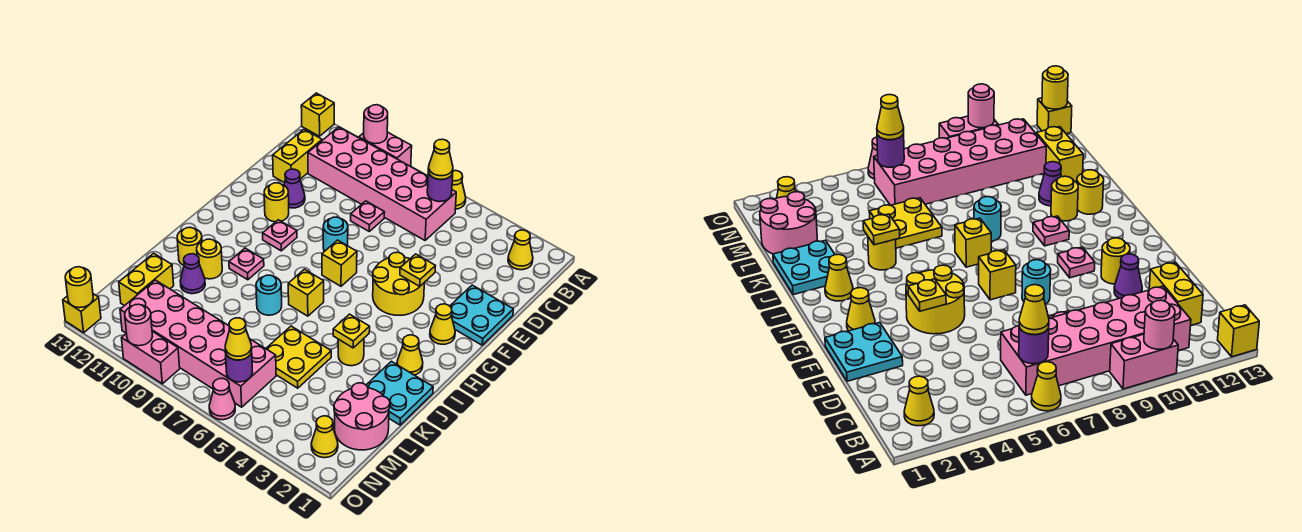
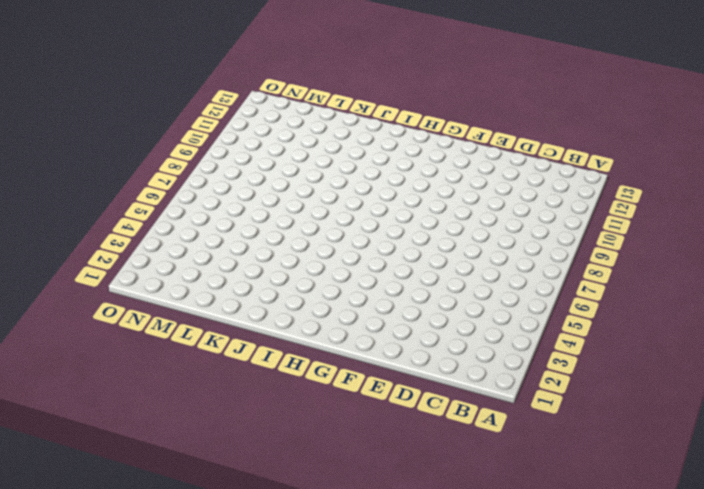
none -> yellow cone A6 level 1
none -> pink brick A9:A10 level 1
none -> yellow brick A13 level 1
none -> yellow cone B2 level 1

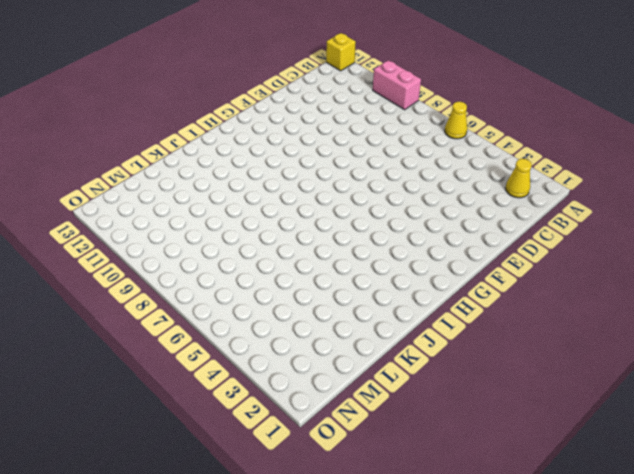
none -> pink brick B6:C11 level 1
none -> yellow brick C12:D12 level 1
none -> pink plate D8 level 1
none -> cyan plate E1:F2 level 1

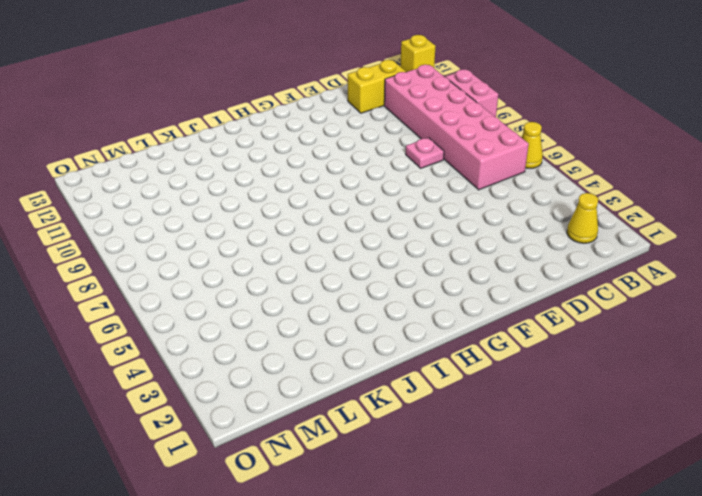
none -> cyan plate E1:F2 level 1
none -> purple cone E11 level 1
none -> yellow round brick F4:G5 level 1
none -> cyan round brick F8 level 1

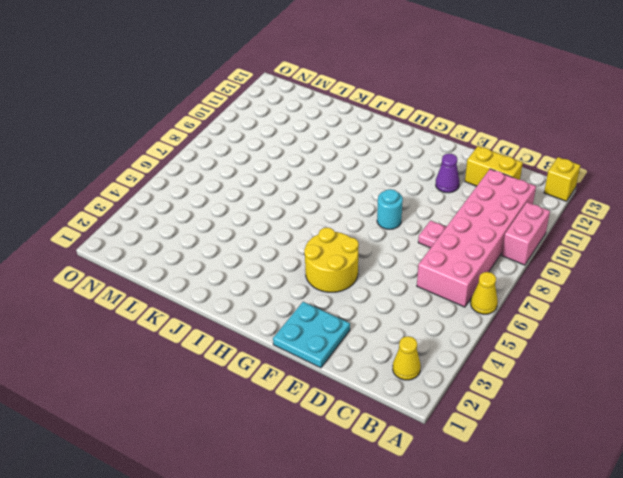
none -> yellow round brick F11 level 1
none -> yellow cone G2 level 1
none -> yellow brick G7 level 1
none -> pink plate G10 level 1

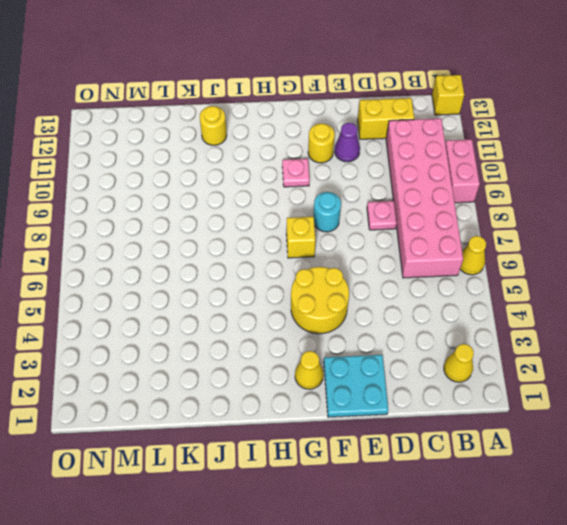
none -> yellow cone I2 level 1
none -> yellow brick I7 level 1
none -> pink plate I10 level 1
none -> cyan plate J1:K2 level 1

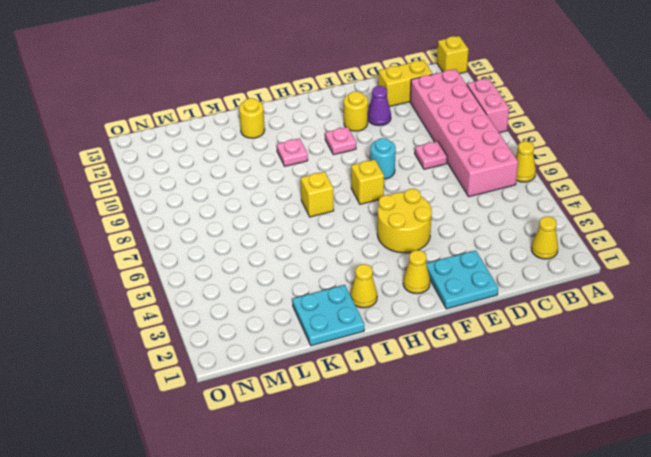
none -> yellow round brick J4 level 1
none -> cyan round brick J8 level 1
none -> yellow round brick J11 level 1
none -> yellow plate K5:L6 level 1

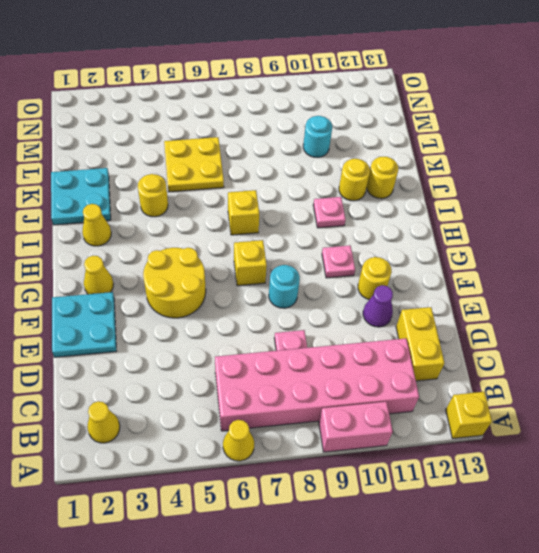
cyan round brick L10 level 1 -> cyan round brick J8 level 1
none -> purple cone K11 level 1
none -> pink round brick L1:M2 level 1
none -> yellow brick L12:M12 level 1
none -> pink brick M6:N11 level 1

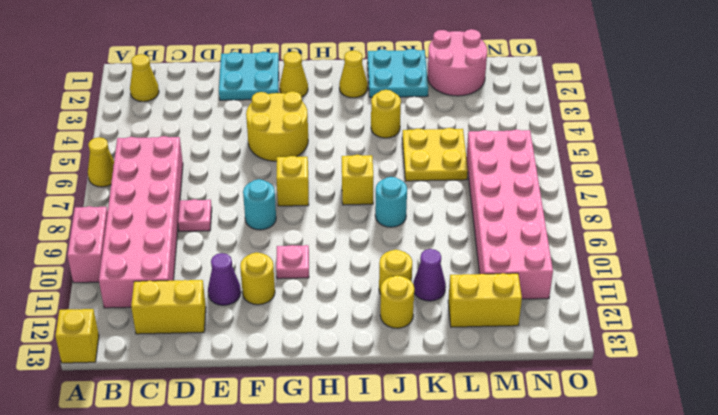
none -> pink plate I10 level 1
none -> yellow cone N2 level 1
none -> pink cone O6 level 1
none -> pink brick O9:O10 level 1

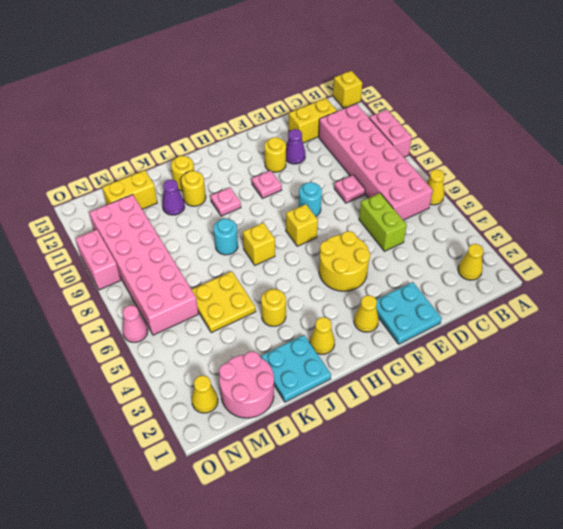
lime brick D5:D6 level 1 -> none
none -> yellow brick O13 level 1
none -> pink round brick A10 level 2
none -> purple round brick B6 level 2
none -> yellow plate F4 level 2

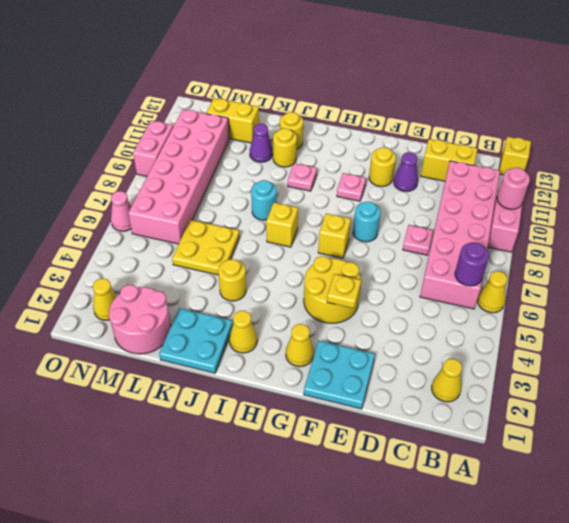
none -> yellow brick O13 level 1
none -> yellow plate J4 level 2
none -> purple round brick N6 level 2
none -> pink round brick O10 level 2

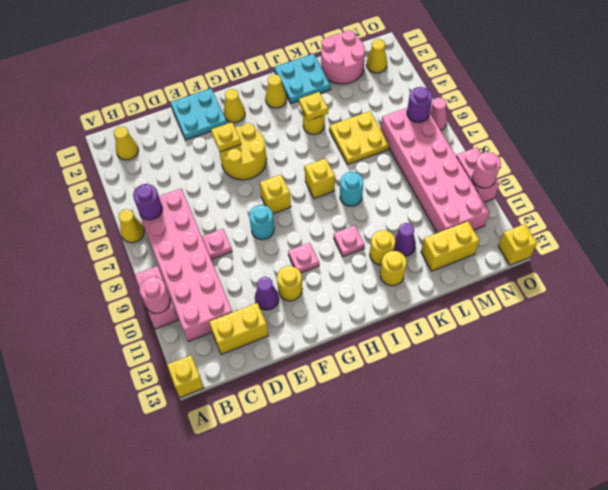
none -> yellow round brick O13 level 2
none -> yellow cone B6 level 3
none -> yellow cone N6 level 3

